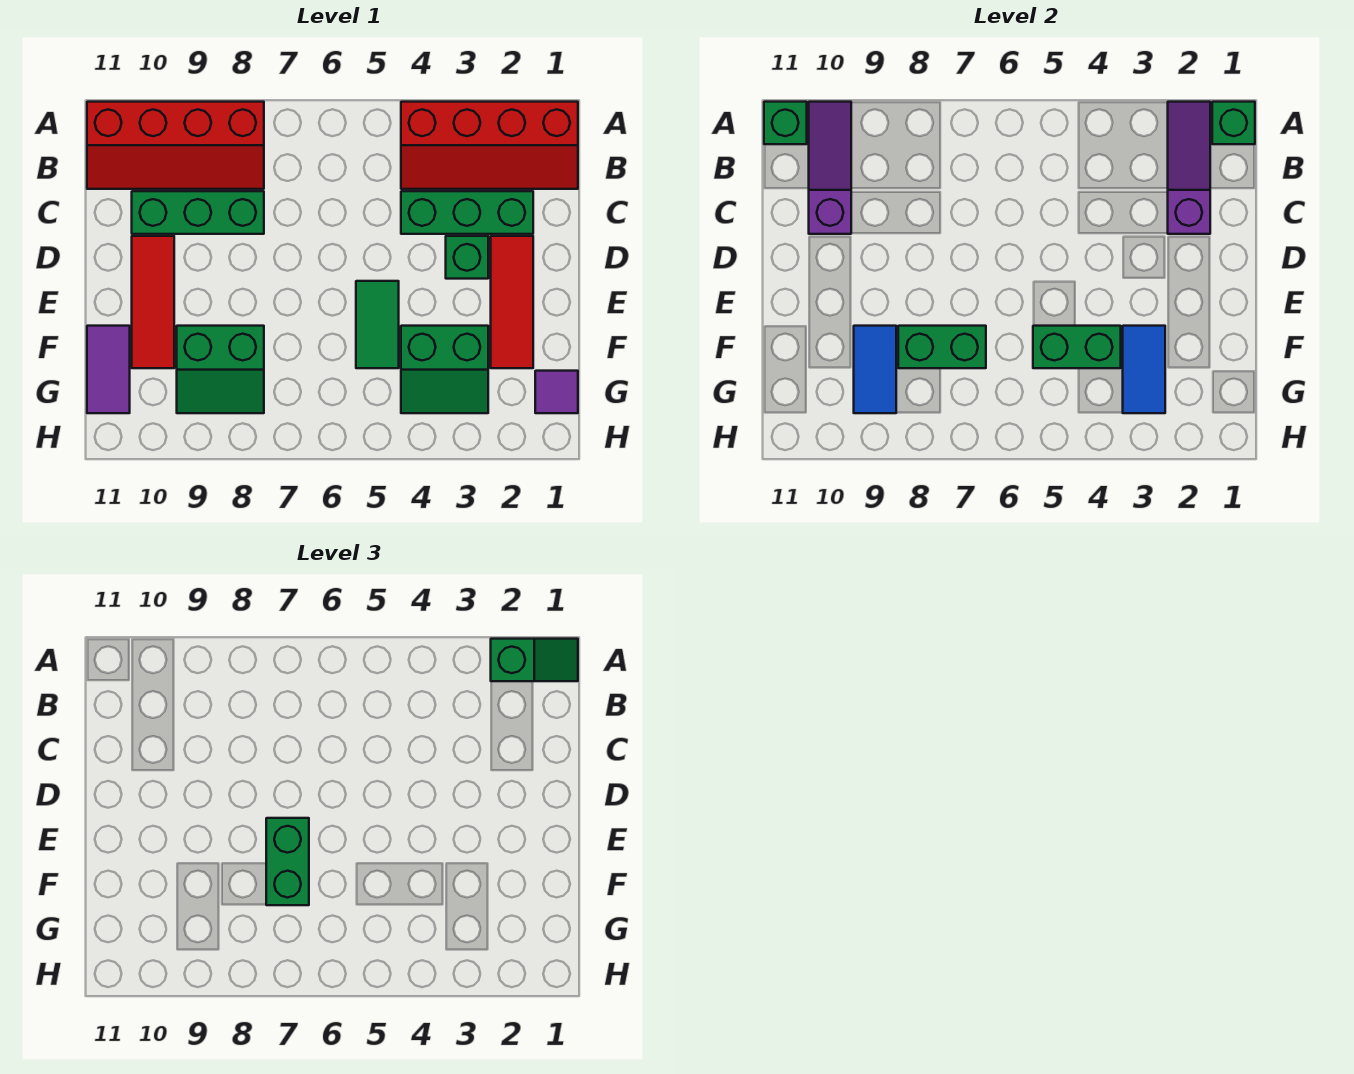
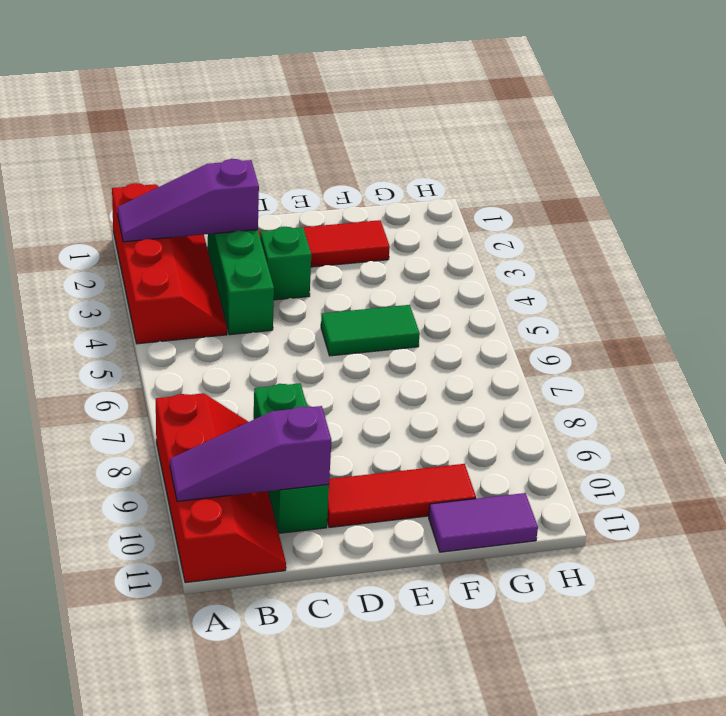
none -> green slope F3:G4 level 1 top F
none -> green slope F8:G9 level 1 top F
none -> purple tile G1 level 1

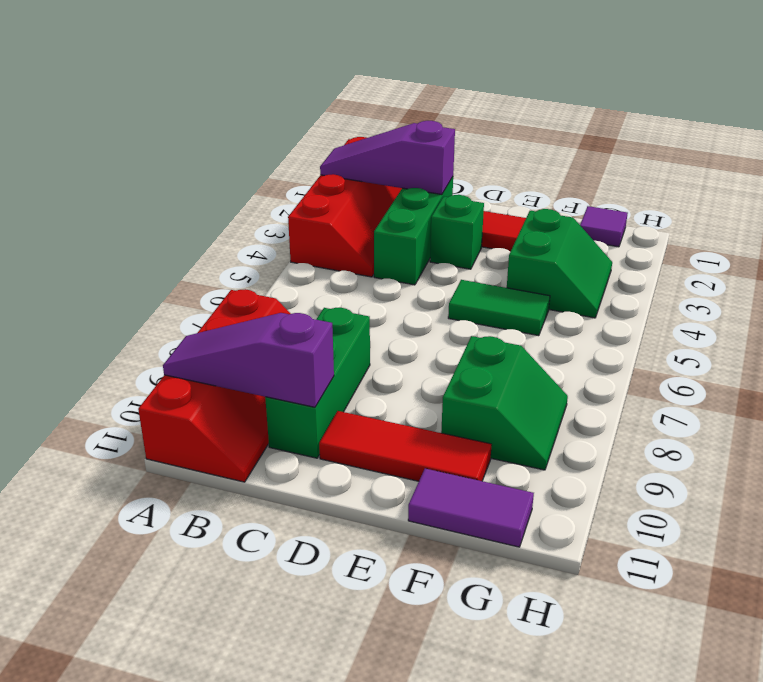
none -> green brick A1 level 2
none -> green brick A11 level 2
none -> blue tile F3:G3 level 2

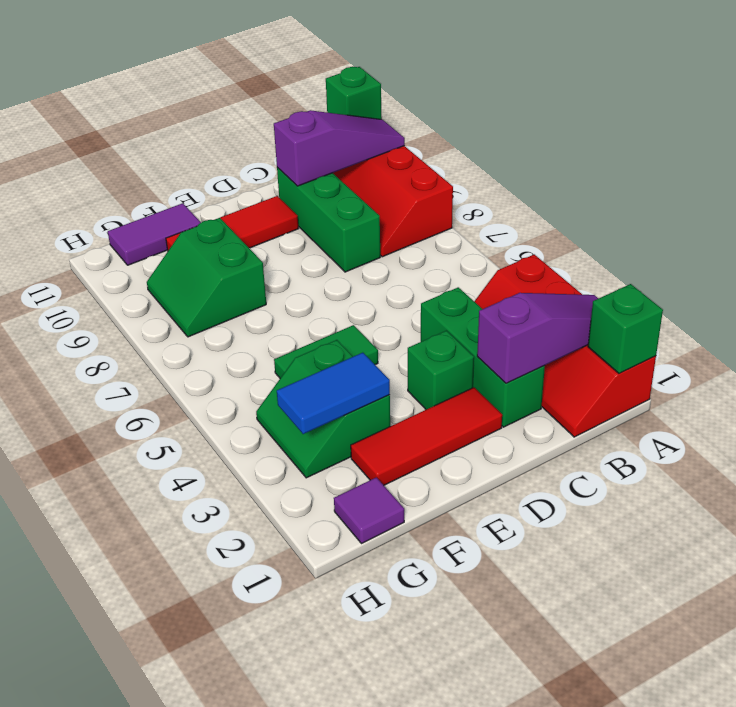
none -> green brick F4:F5 level 2
none -> green brick F7:F8 level 2
none -> blue tile F9:G9 level 2

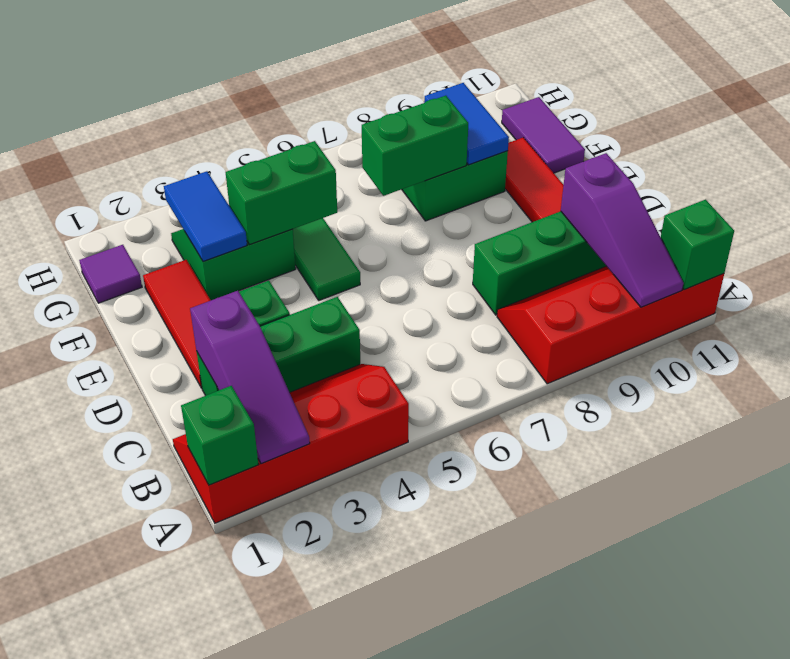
none -> green slope A1:A2 level 3 top 2
none -> green brick E7:F7 level 3

